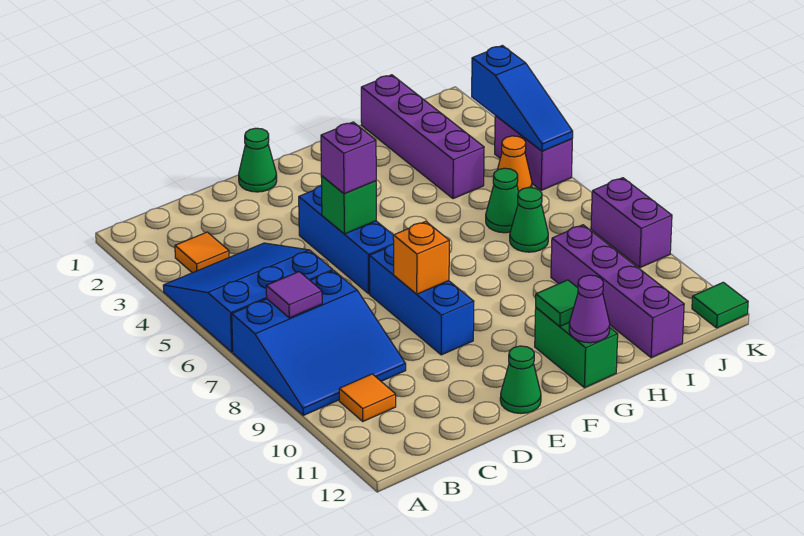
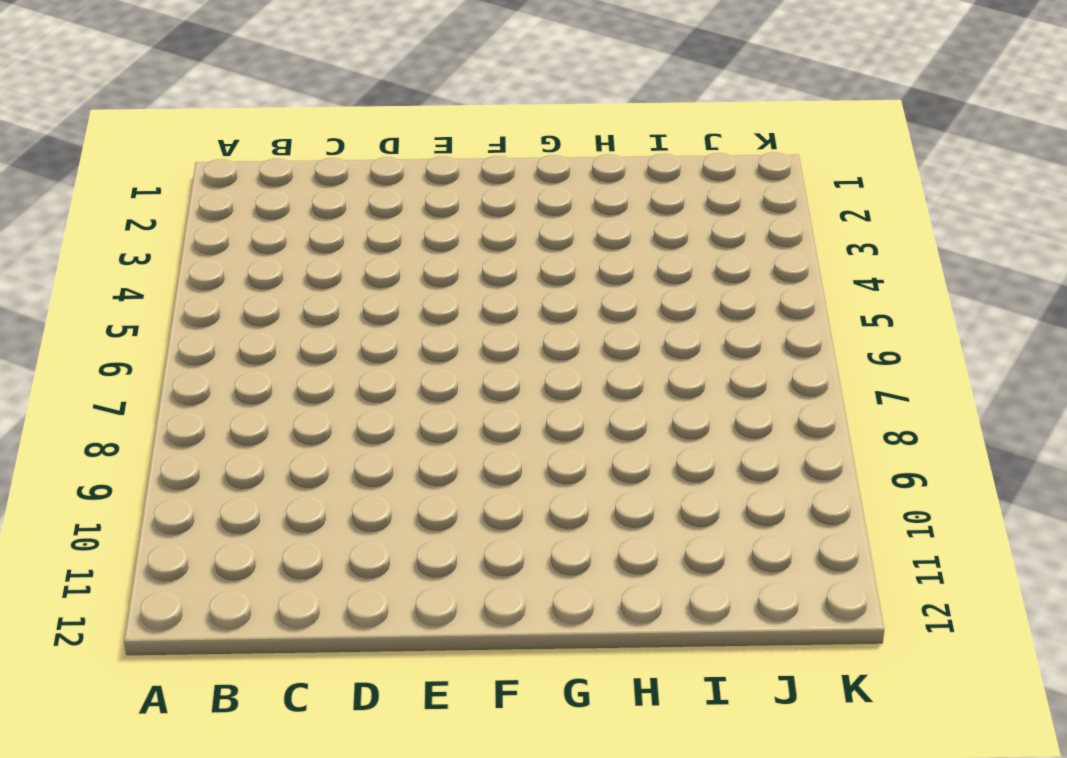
none -> blue slope A4:C6 level 1 top 6
none -> blue slope A7:C9 level 1 top 7
none -> orange tile B3 level 1

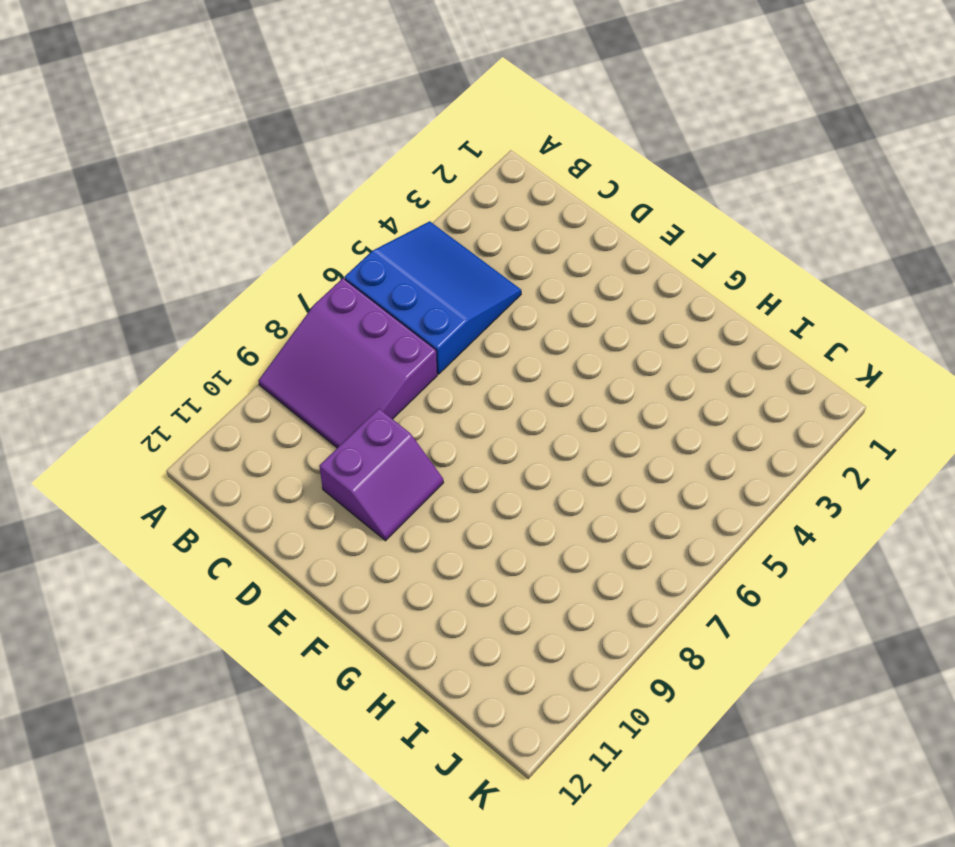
purple slope A7:C9 level 1 top 7 -> blue slope A7:C9 level 1 top 7
purple slope D9:E10 level 1 top D -> blue brick E7:E9 level 1
none -> orange tile B3 level 1
none -> orange tile B10 level 1
none -> green cone E1 level 1

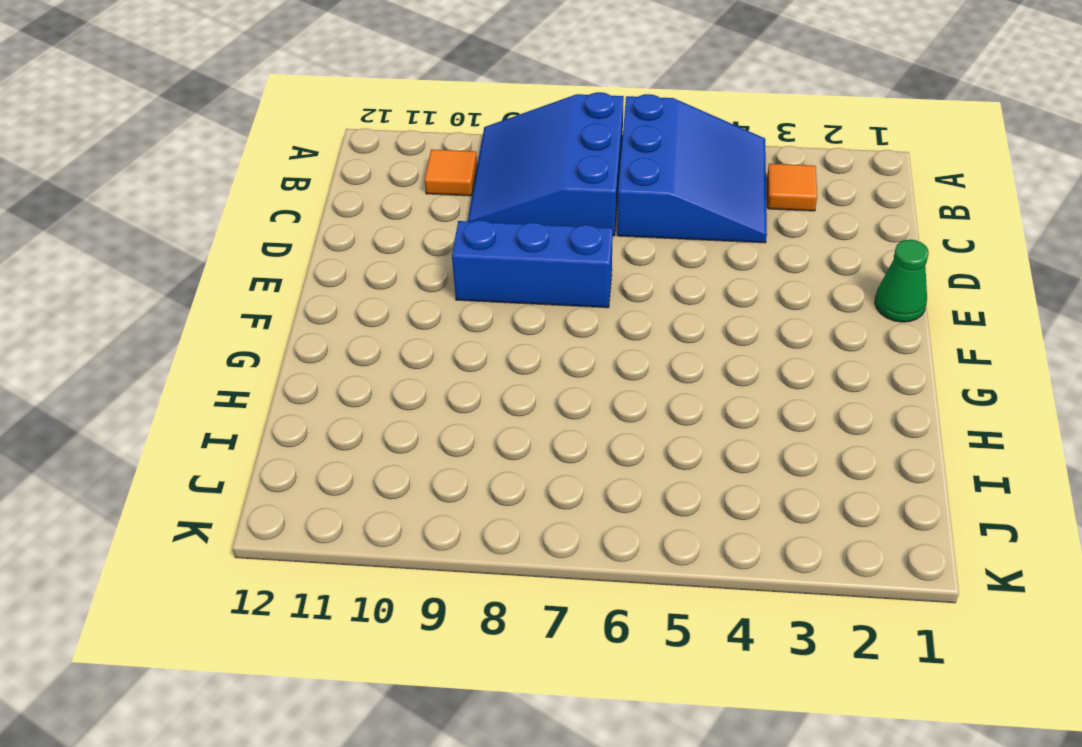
none -> blue brick E4:E6 level 1
none -> green cone E12 level 1
none -> green brick G11:G12 level 1

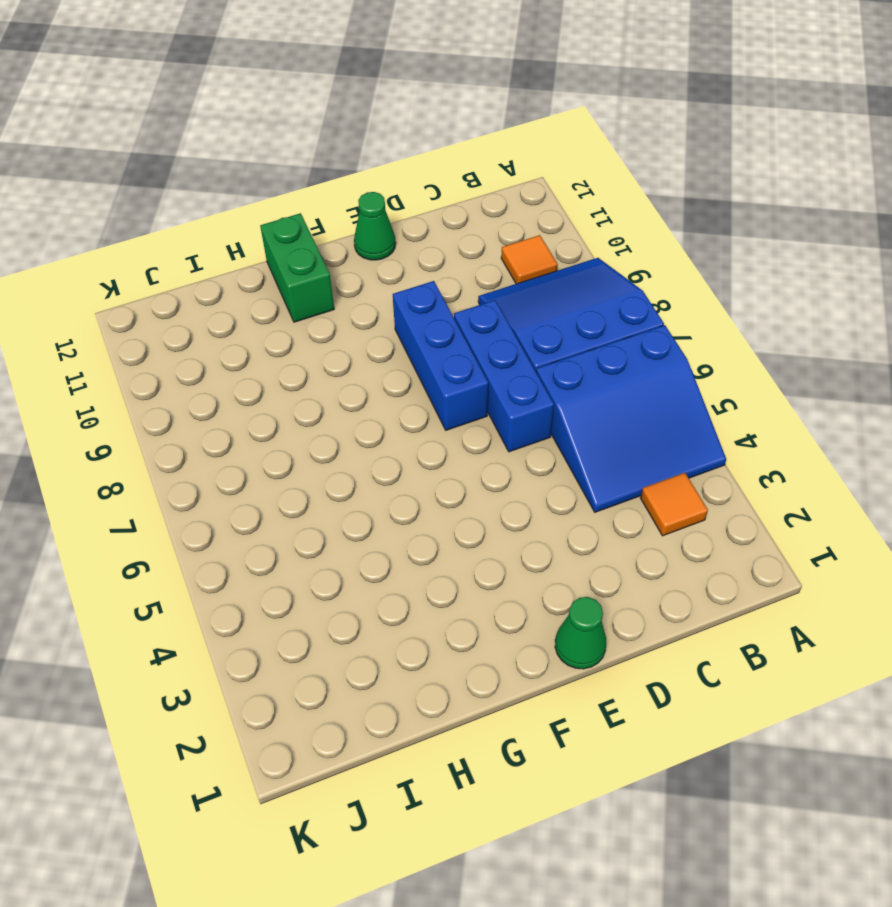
blue brick D6:D8 level 1 -> blue brick E4:E6 level 1
none -> purple brick I1:I4 level 1
none -> green cone I6 level 1
none -> green cone I7 level 1

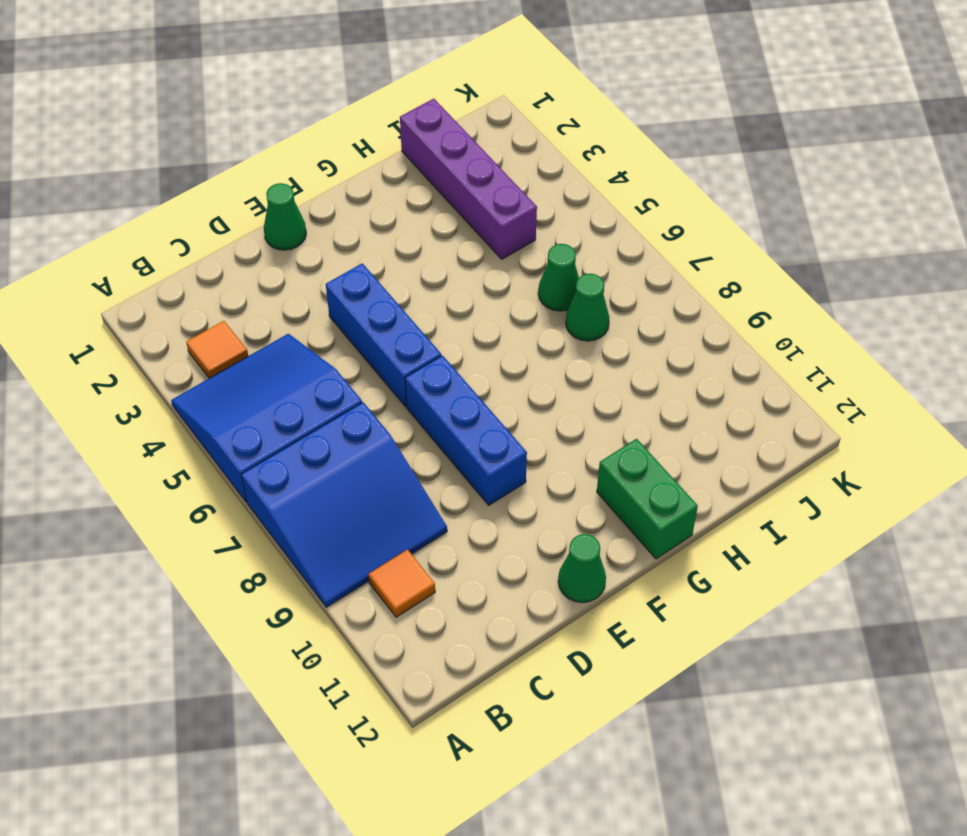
none -> purple brick I9:I12 level 1
none -> orange cone J5 level 1
none -> purple brick K4:K5 level 1

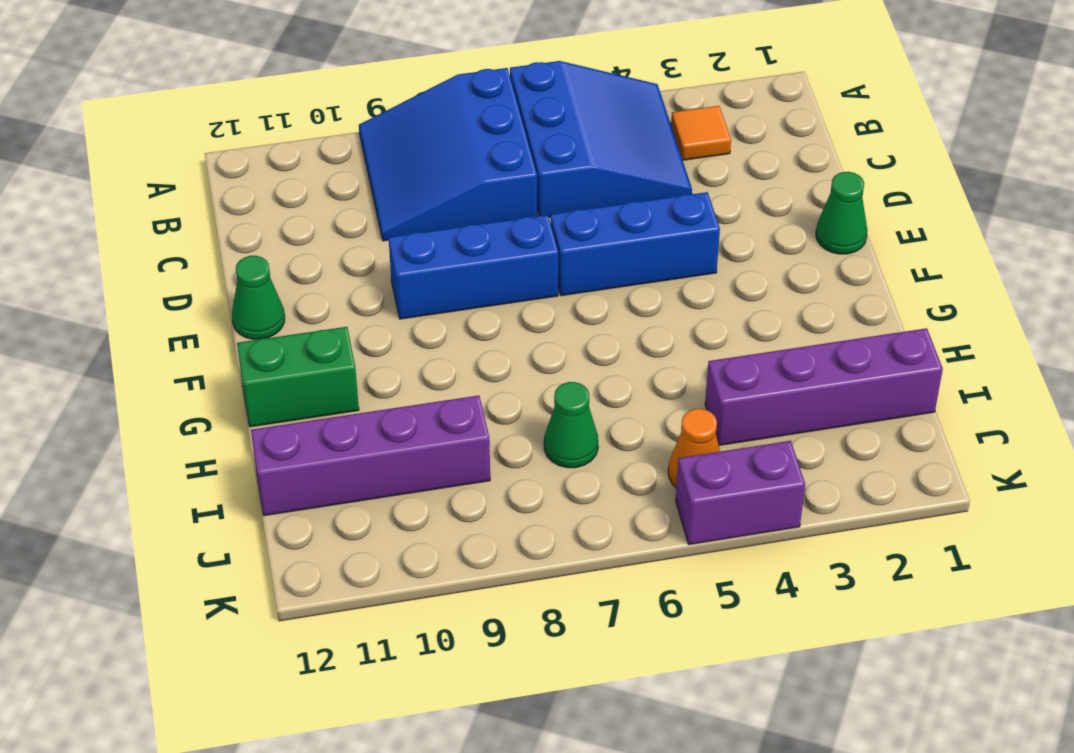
none -> orange tile B10 level 1
none -> green cone I6 level 1
none -> purple brick K8:K9 level 1

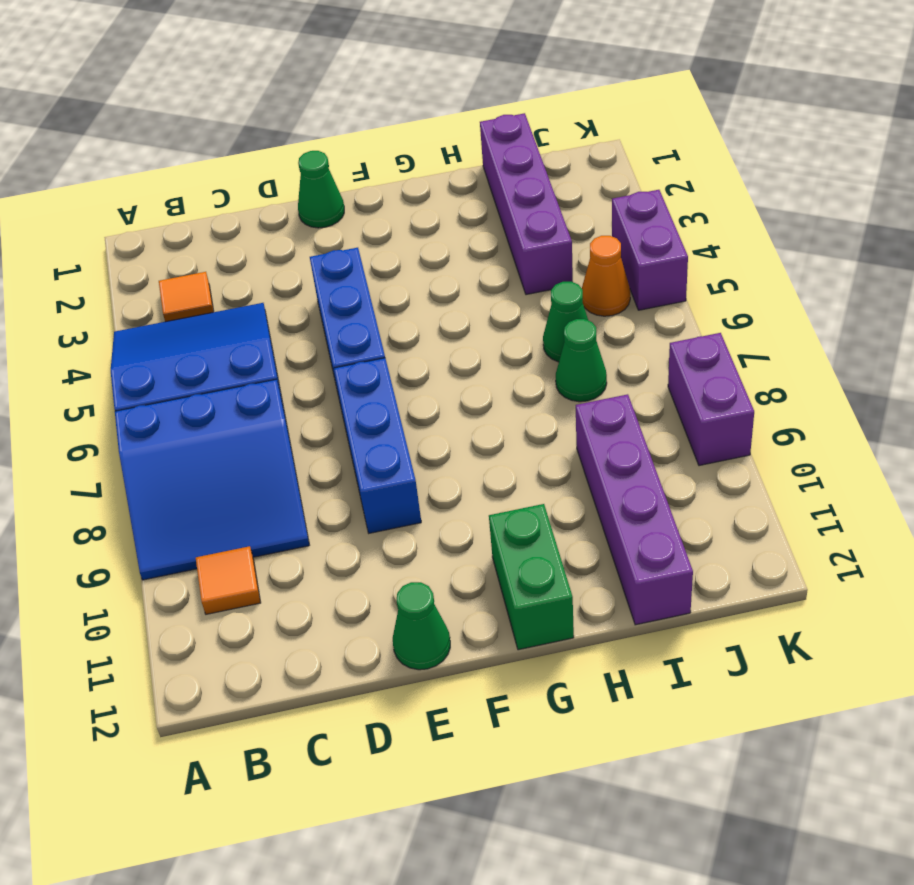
none -> green tile K12 level 1
none -> purple tile B7 level 2
none -> green brick E5 level 2

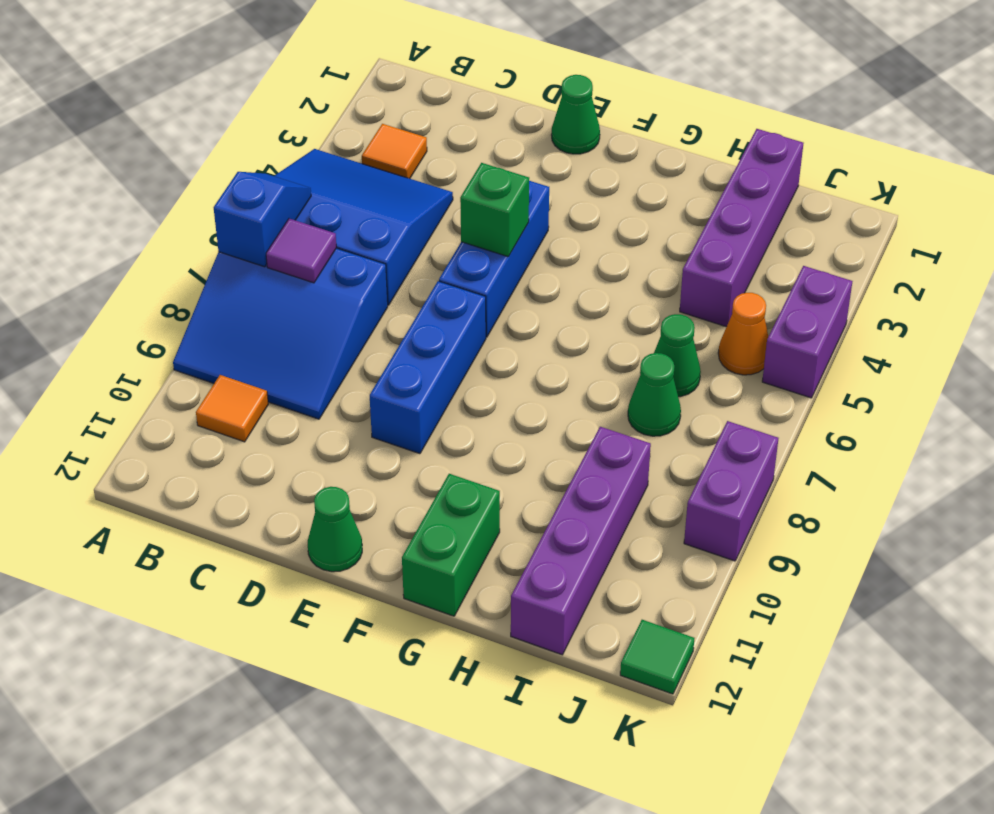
blue slope A6:A7 level 2 top 7 -> none
none -> orange brick E8 level 2
none -> green tile G11 level 2
none -> purple cone G12 level 2

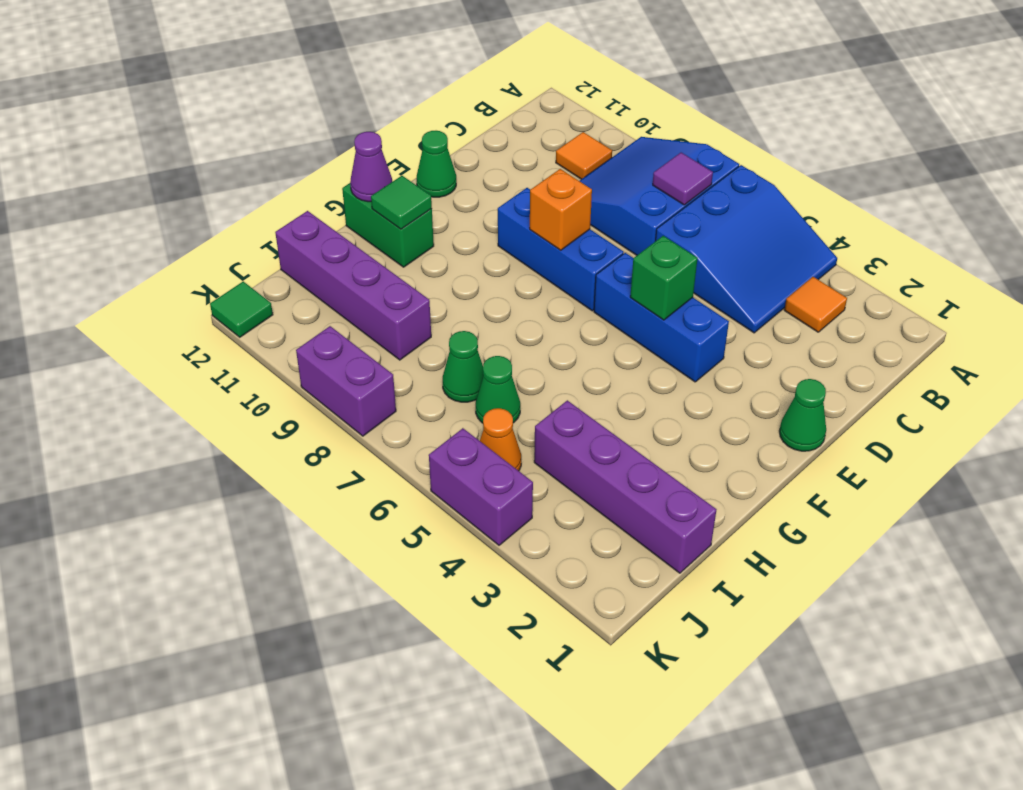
none -> blue slope K3:K5 level 2 top 3
none -> purple brick E5 level 3

